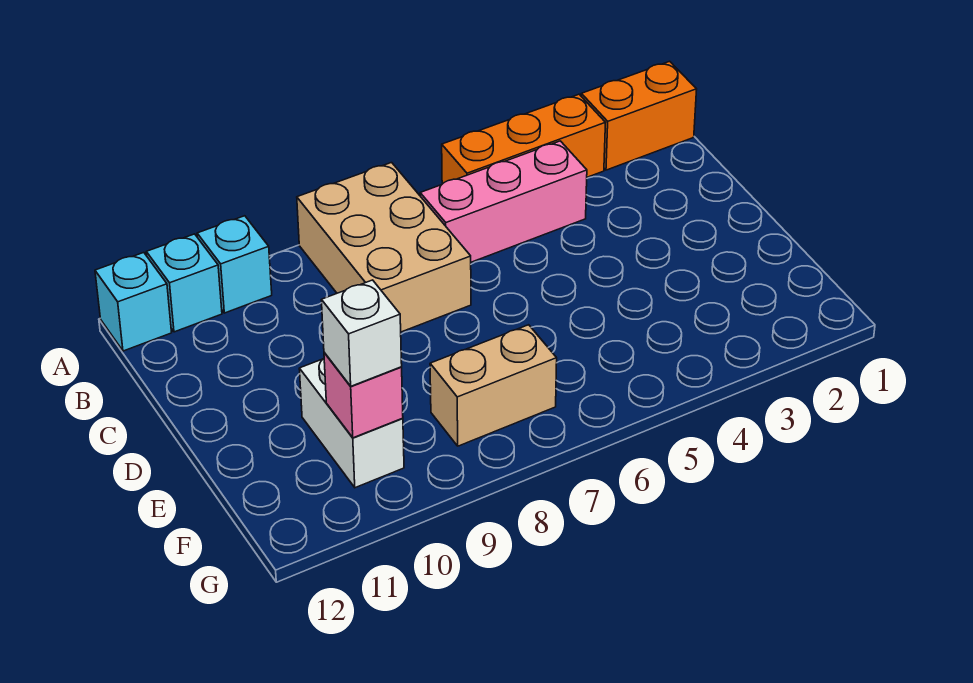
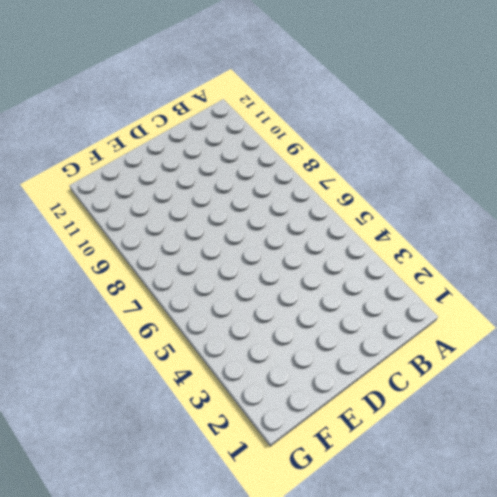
none -> orange brick A1:A2 level 1
none -> orange brick A3:A5 level 1

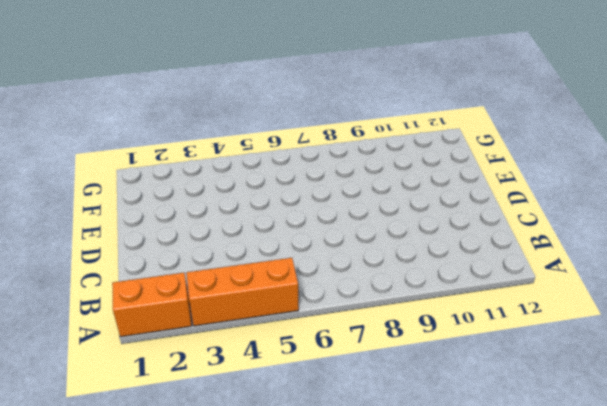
none -> tan brick A7:C8 level 1
none -> cyan brick A10 level 1

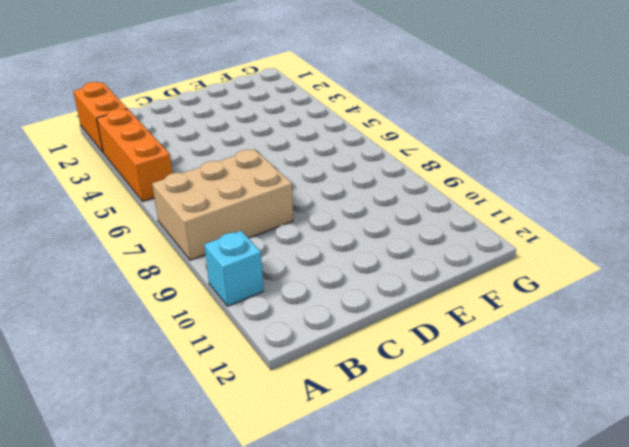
none -> cyan brick A11 level 1
none -> cyan brick A12 level 1

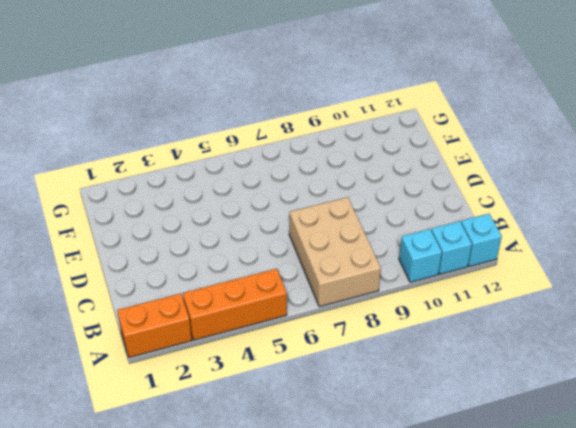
none -> pink brick B4:B6 level 1
none -> white brick E10:F10 level 1

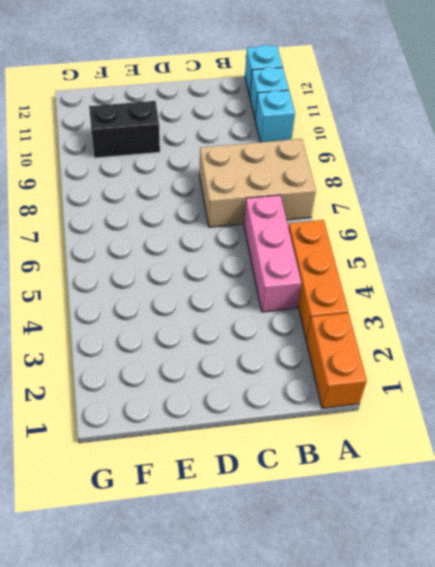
black brick E10:F10 level 1 -> white brick E10:F10 level 1
none -> tan brick F7:F8 level 1
none -> pink brick F10 level 2

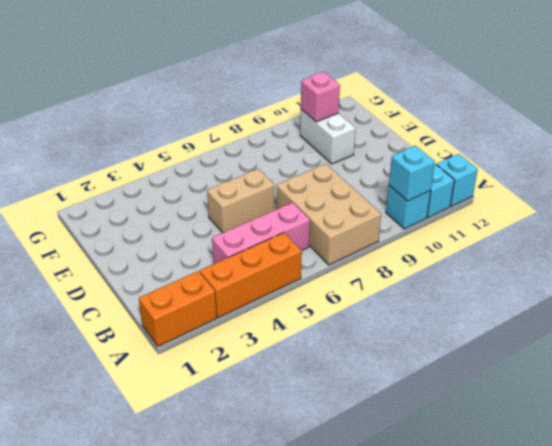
cyan brick A10 level 2 -> none
tan brick D5:D6 level 1 -> tan brick F7:F8 level 1
none -> white brick F10 level 3

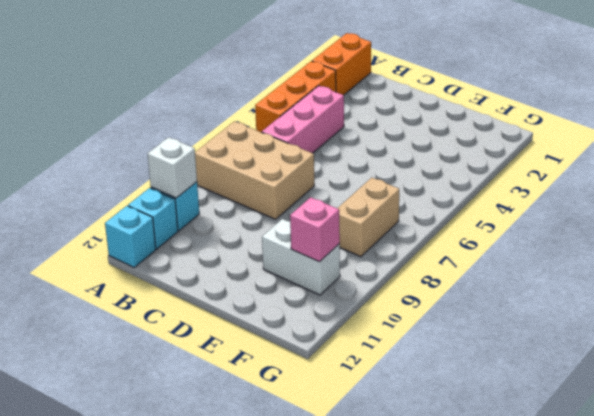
white brick A10 level 2 -> white brick F10 level 3

